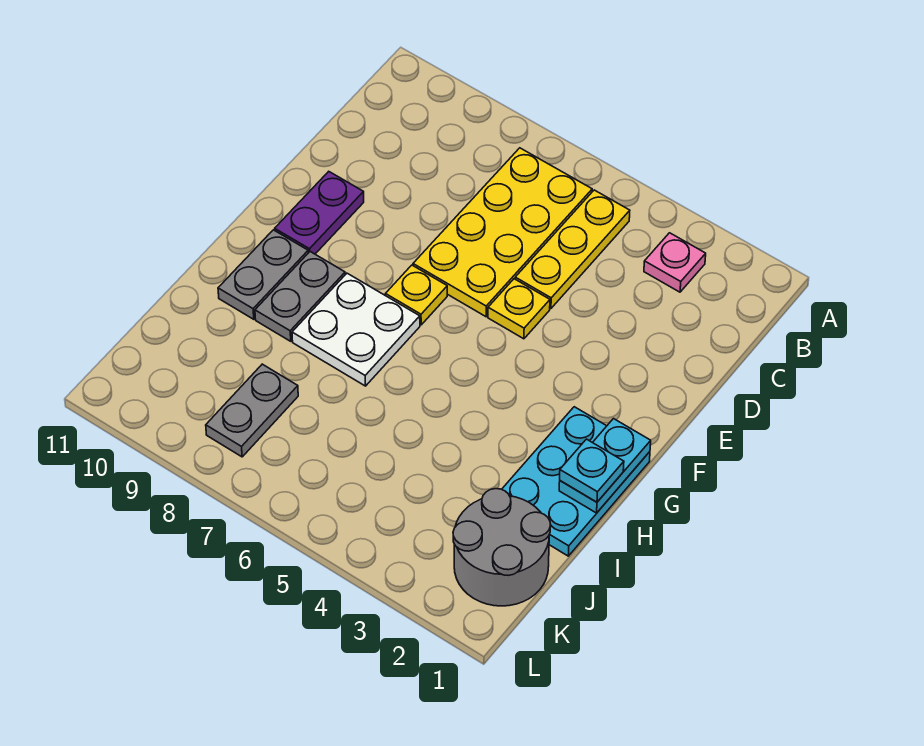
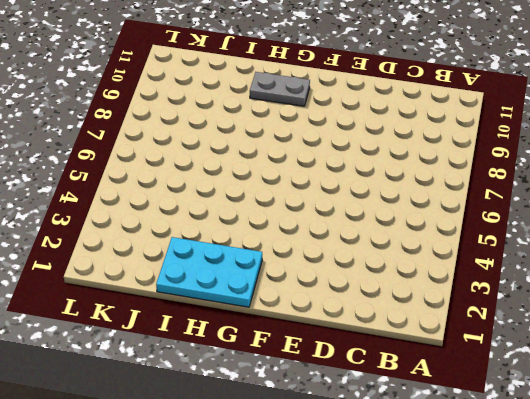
none -> pink plate B3 level 1
none -> yellow plate B5:D5 level 1
none -> yellow plate B6:E7 level 1

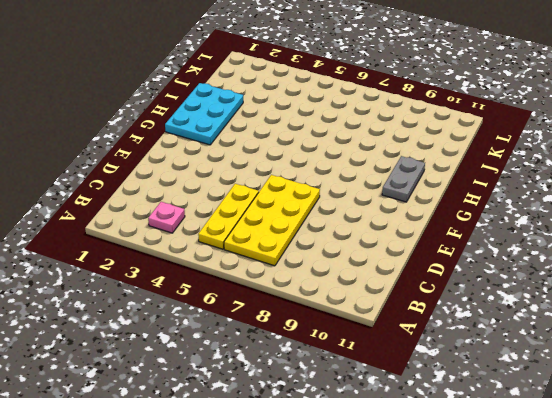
none -> yellow plate E5 level 1
none -> purple plate E10:F10 level 1
none -> yellow plate F7 level 1

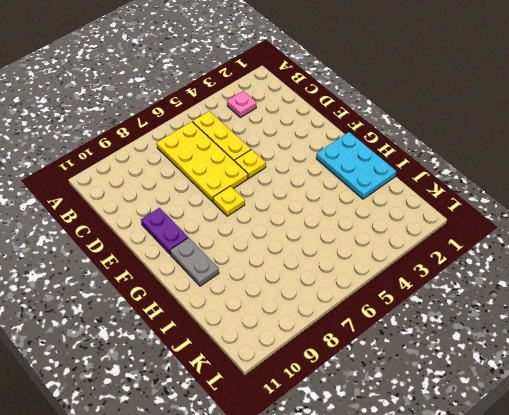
none -> white plate G7:H8 level 1
none -> grey plate G9:H9 level 1
none -> grey round brick J1:K2 level 1

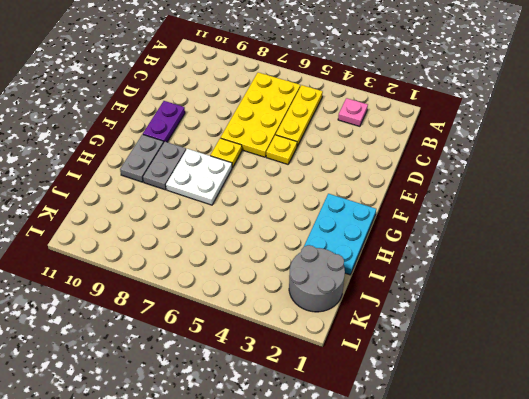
none -> grey plate J8:K8 level 1
none -> cyan plate G1:H1 level 2
none -> cyan plate H1 level 3

